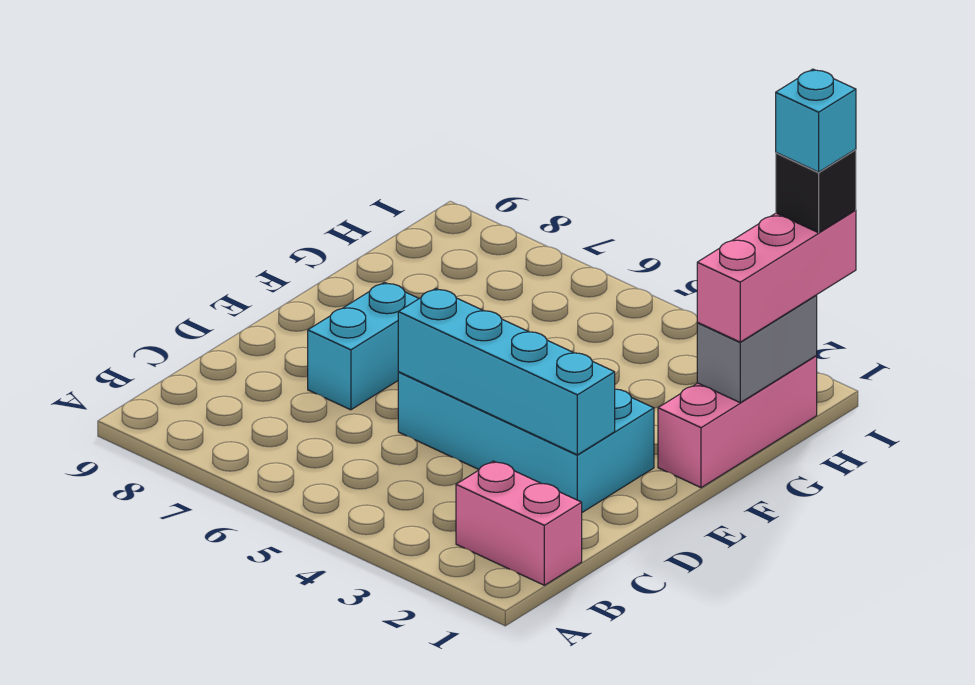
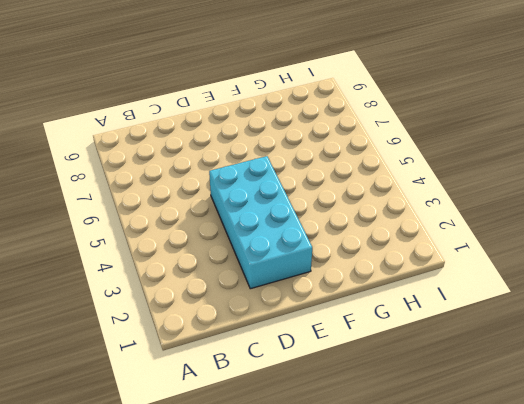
none -> pink brick B1:B2 level 1
none -> cyan brick D7:E7 level 1

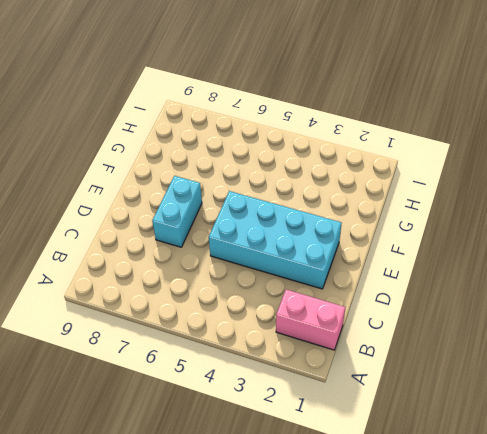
none -> pink brick F1:H1 level 1
none -> cyan brick D2:D5 level 2

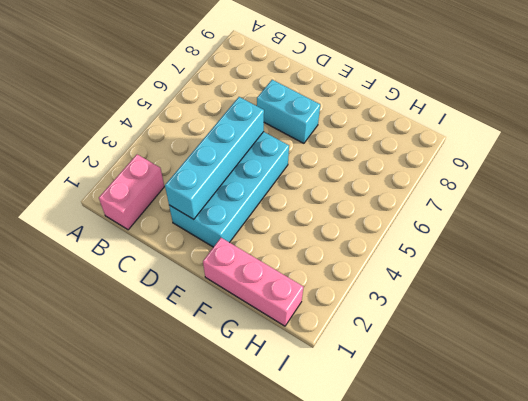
none -> grey brick G1:H1 level 2
none -> pink brick G1:I1 level 3

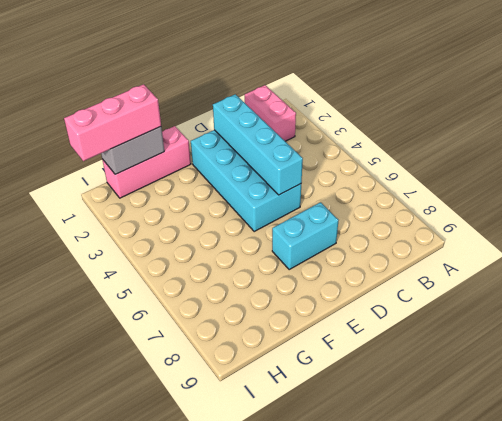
none -> black brick I1 level 4
none -> cyan brick I1 level 5

